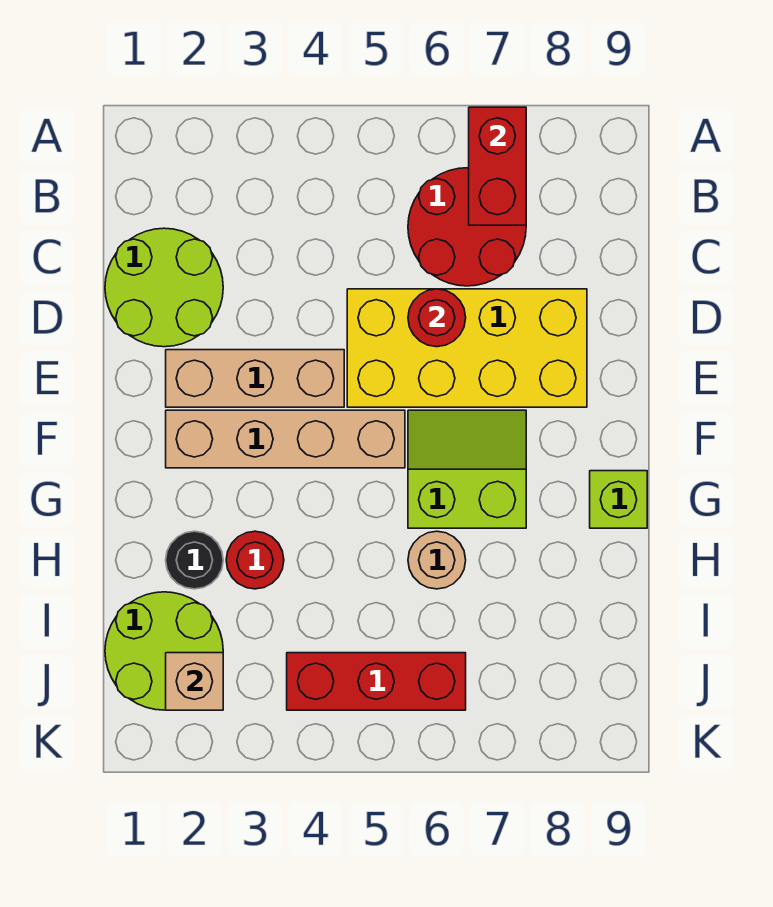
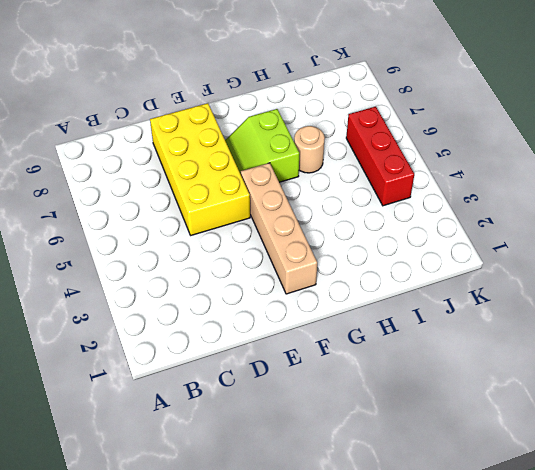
none -> red round brick B6:C7 level 1
none -> lime round brick C1:D2 level 1
none -> tan brick E2:E4 level 1

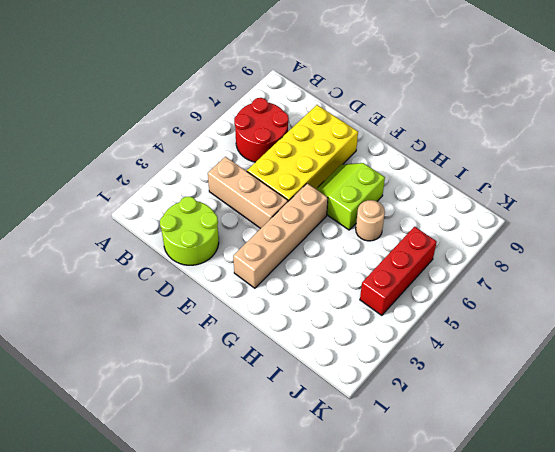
tan brick C4:E4 level 1 -> tan brick E2:E4 level 1
none -> lime brick G9 level 1
none -> black round brick H2 level 1
none -> red round brick H3 level 1

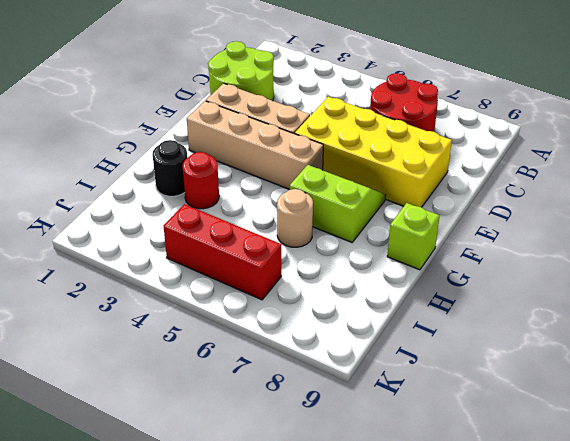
none -> lime round brick I1:J2 level 1
none -> red brick A7:B7 level 2
none -> red round brick D6 level 2

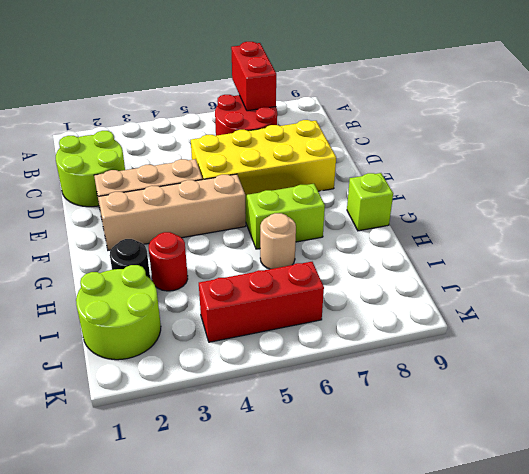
none -> red round brick D6 level 2
none -> tan brick J2 level 2

